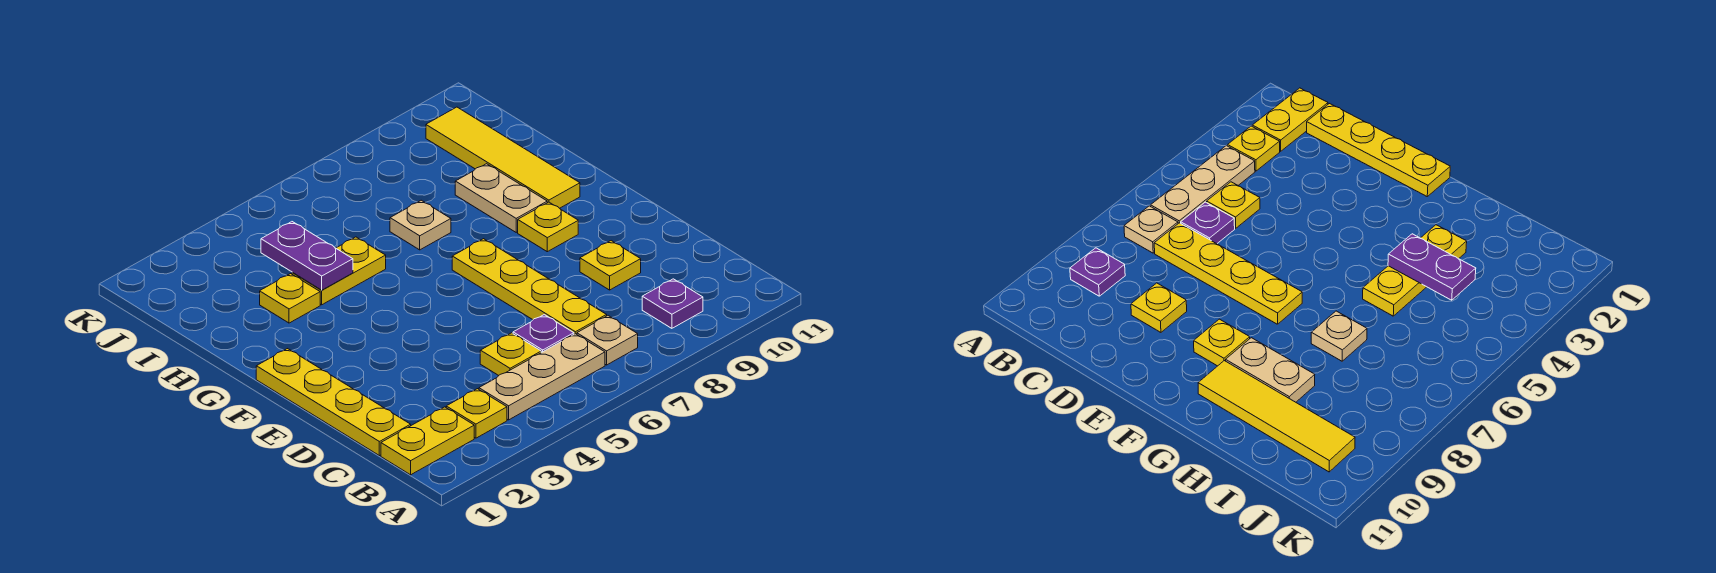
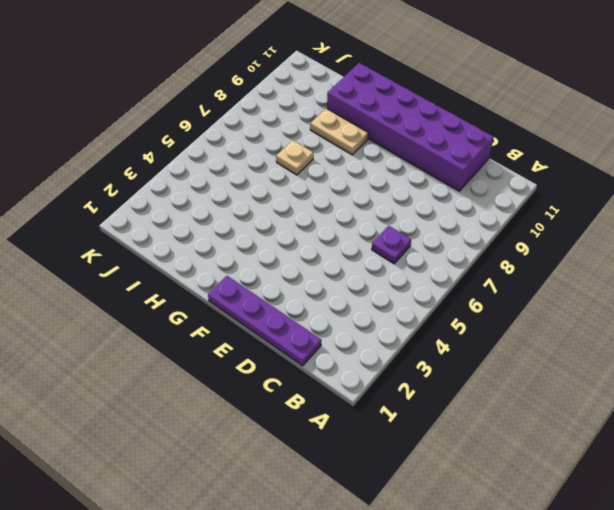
purple plate C1:F1 level 1 -> yellow plate C1:F1 level 1
purple brick C10:H11 level 1 -> yellow tile G10:J10 level 1
none -> yellow plate B1:B2 level 1
none -> yellow plate B3 level 1
none -> tan plate B4:B6 level 1

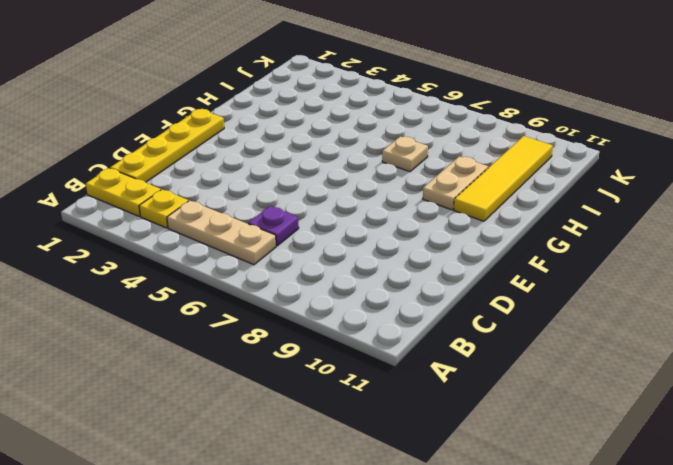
none -> tan plate B7 level 1
none -> purple plate B9 level 1
none -> yellow plate C5 level 1

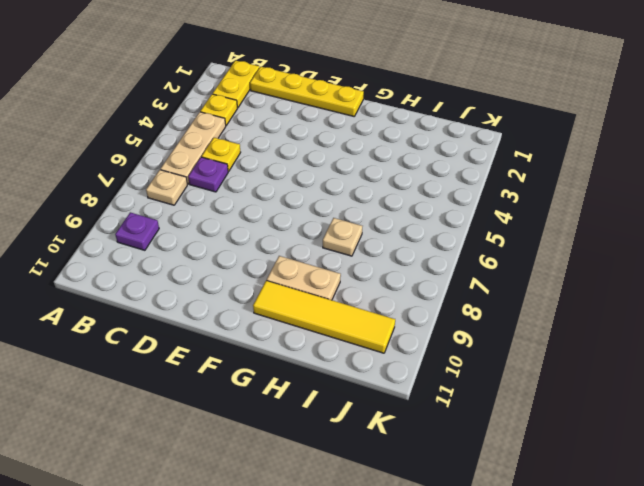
none -> yellow plate C7:F7 level 1
none -> yellow plate D9 level 1
none -> yellow plate F9 level 1

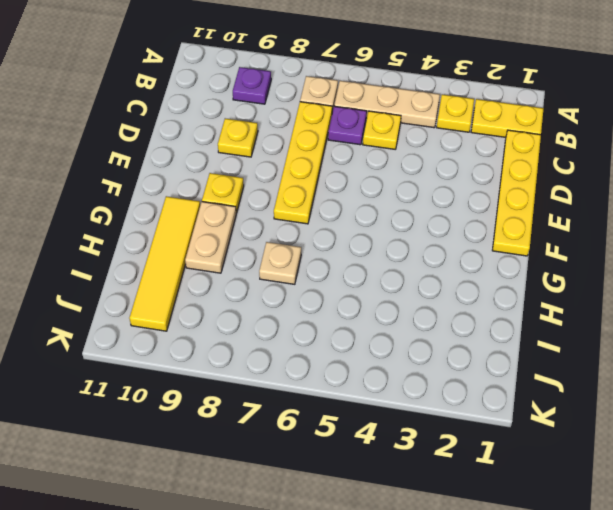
none -> yellow plate H3 level 1
none -> yellow plate H4:H5 level 1
none -> purple plate H4:I4 level 2

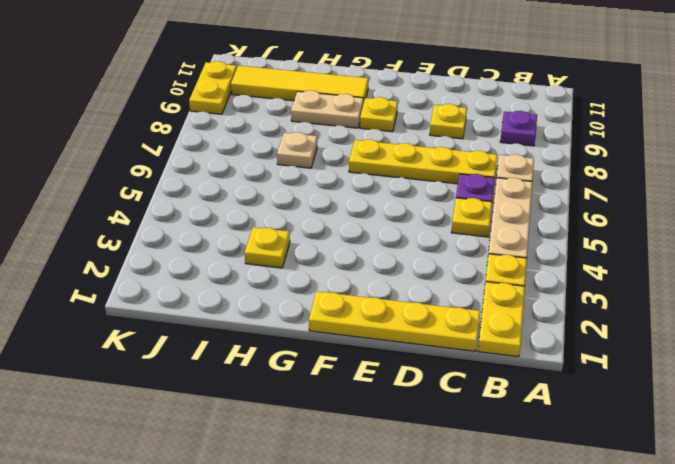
yellow plate K9:K10 level 1 -> yellow plate H4:H5 level 1
none -> purple plate H4:I4 level 2

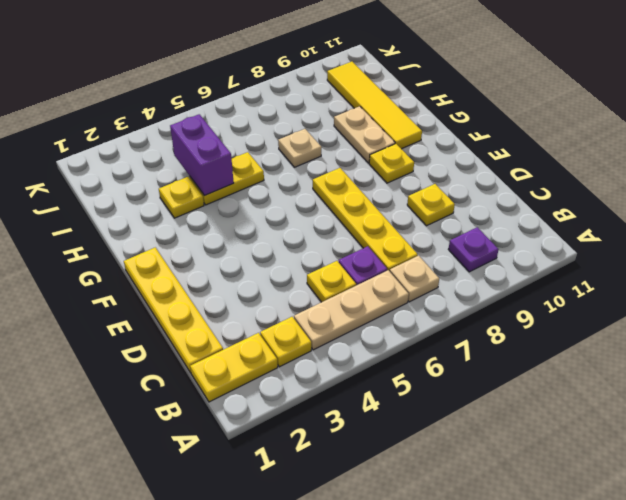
purple brick H4:I4 level 2 -> purple plate H4:I4 level 2

